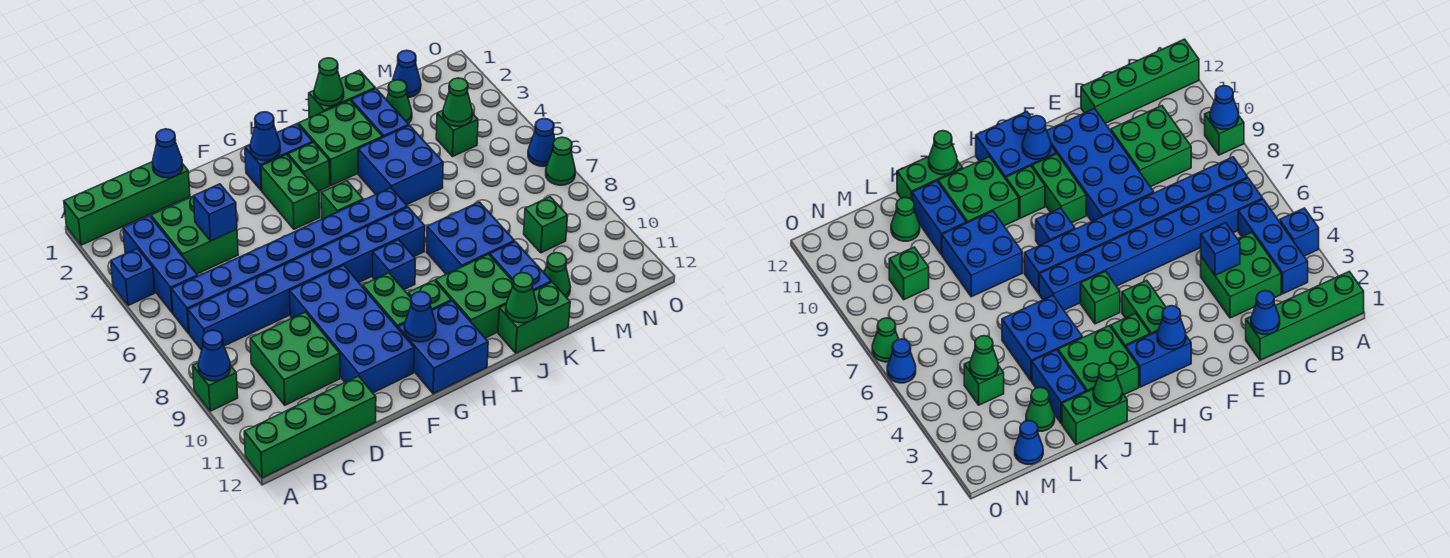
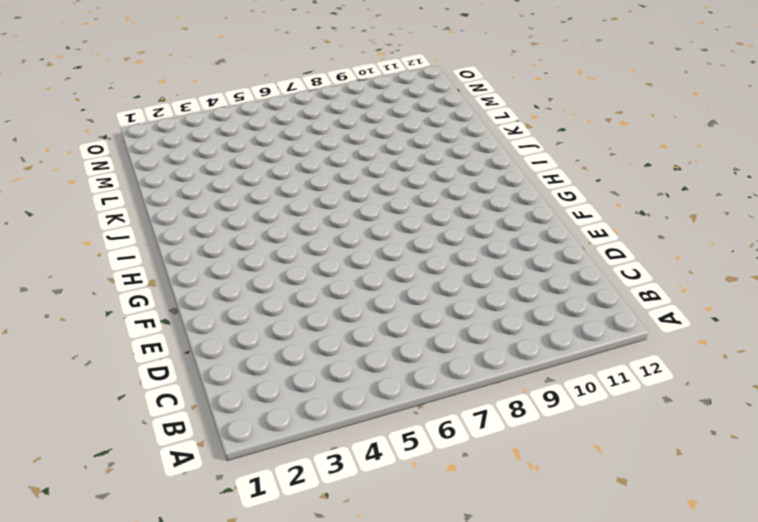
none -> green brick A1:D1 level 1
none -> blue brick A4 level 1
none -> green brick A9 level 1
none -> green brick A12:D12 level 1

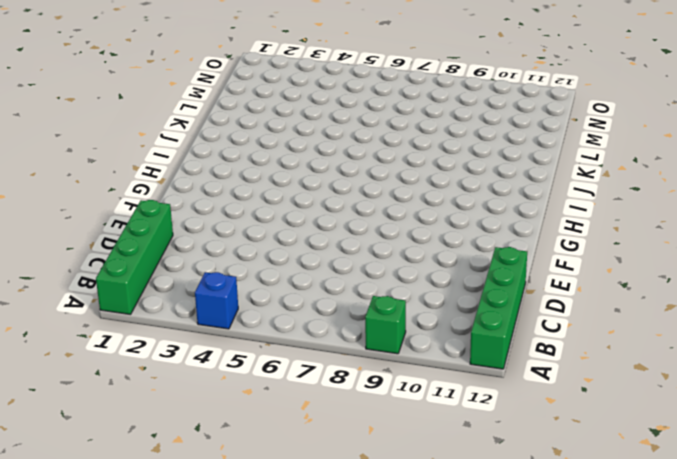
none -> blue brick B3:B5 level 1
none -> blue brick B6:I6 level 1
none -> blue brick B7:I7 level 1
none -> green brick C3:D4 level 1

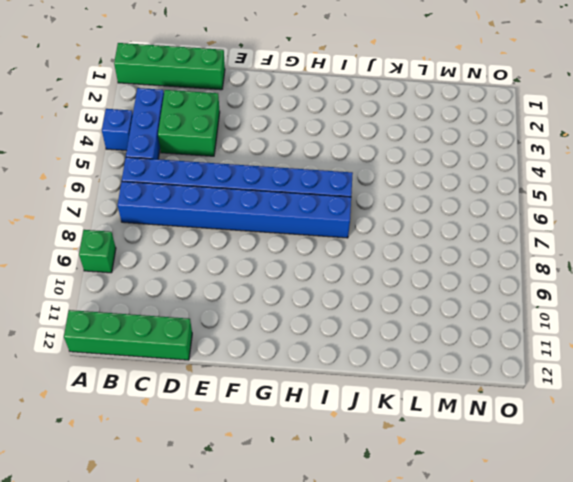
none -> green brick C9:D10 level 1
none -> blue brick E8:F11 level 1
none -> blue brick G2:H2 level 1
none -> green brick G3:G4 level 1

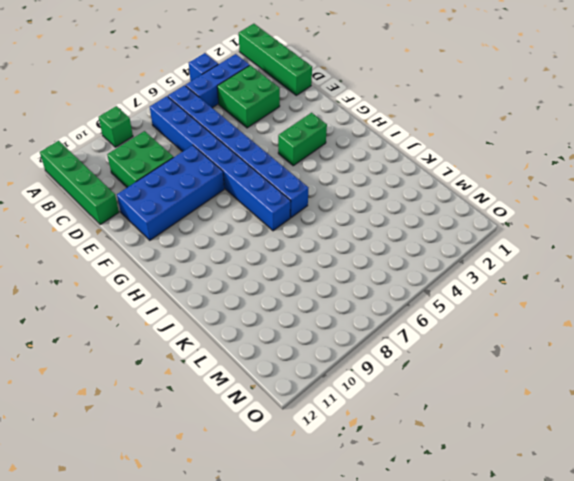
none -> blue brick G2:H2 level 1
none -> green brick G9:G10 level 1
none -> blue brick G11:H12 level 1
none -> green brick H3 level 1

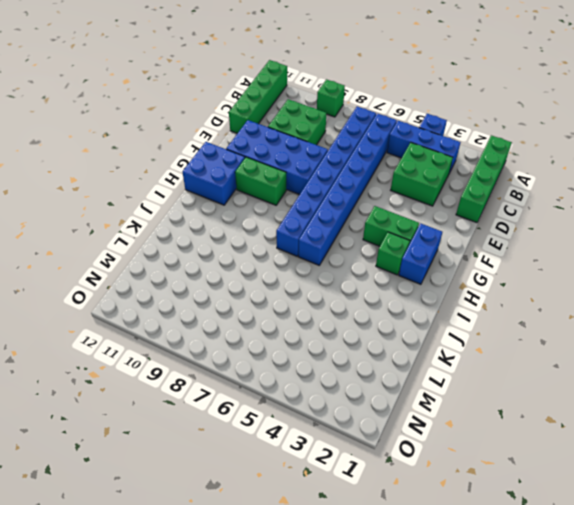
none -> green brick H5 level 1
none -> blue brick H8 level 1
none -> green brick H10 level 1
none -> green brick I2:J3 level 1

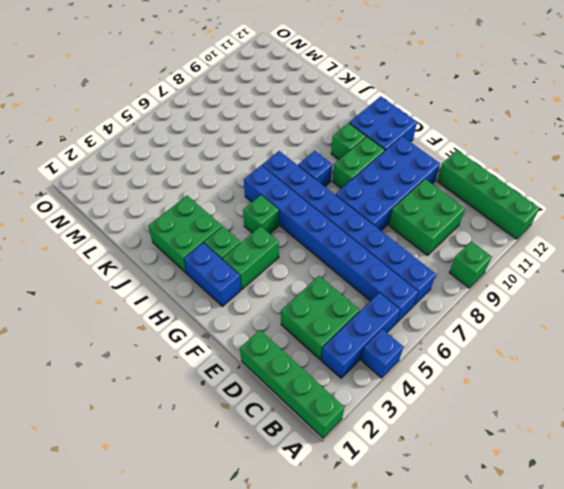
none -> green brick I10:J11 level 1
none -> green brick J1:K1 level 1
none -> blue brick J4:K5 level 1
none -> blue brick J8:K9 level 1

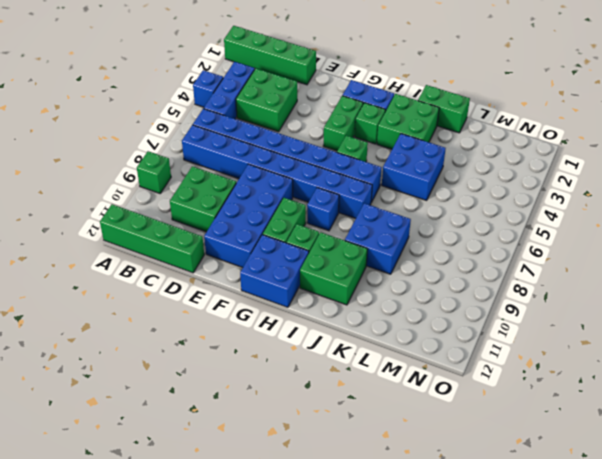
none -> green brick J12:K12 level 1
none -> blue brick K2:K3 level 1
none -> blue brick K10:K11 level 1
none -> green cone L2 level 1

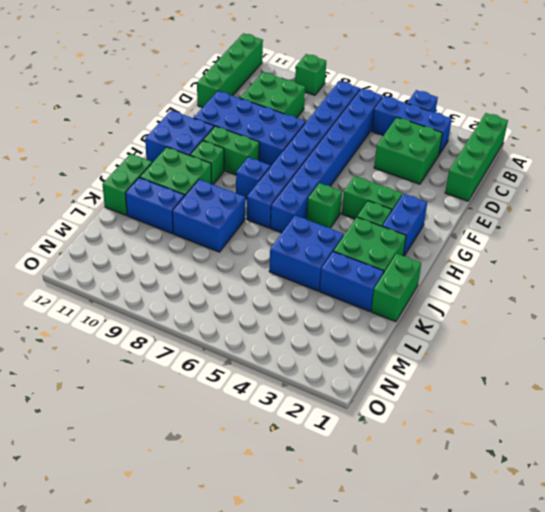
none -> green cone L2 level 1
none -> green cone L11 level 1
none -> blue cone M1 level 1
none -> green brick M4 level 1

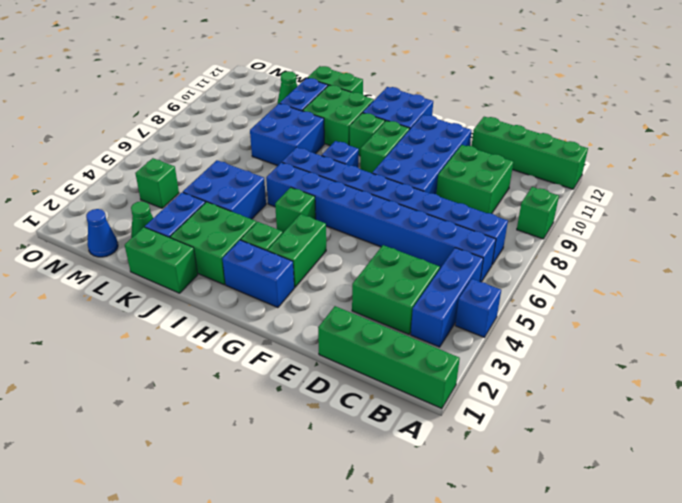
none -> green brick M9 level 1
none -> blue cone O6 level 1
none -> green cone O7 level 1
none -> blue cone A9 level 2

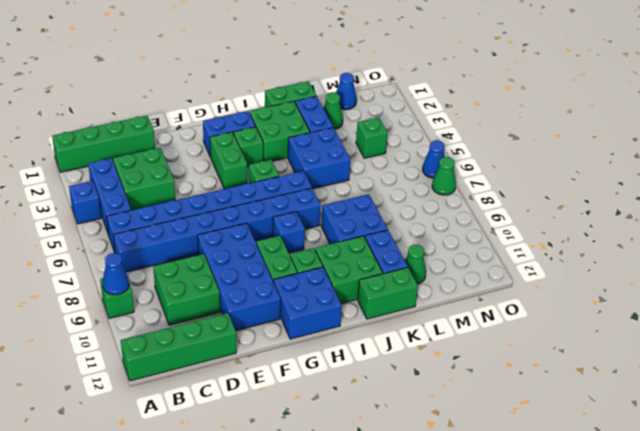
none -> green brick M9 level 1
none -> blue cone D1 level 2
none -> blue brick D4 level 2
none -> blue cone G2 level 2

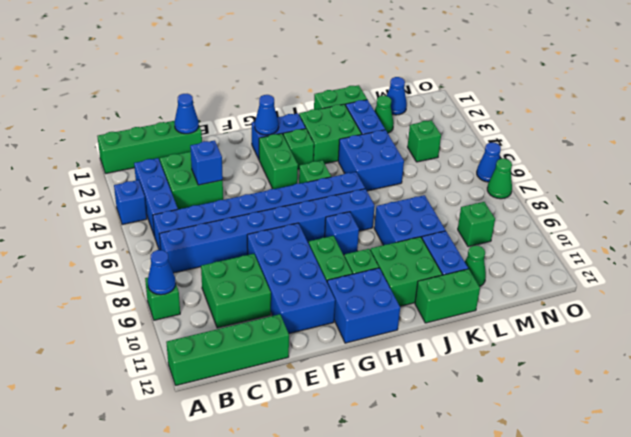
none -> blue cone G11 level 2
none -> green cone J1 level 2
none -> green cone J12 level 2
none -> green cone M4 level 2

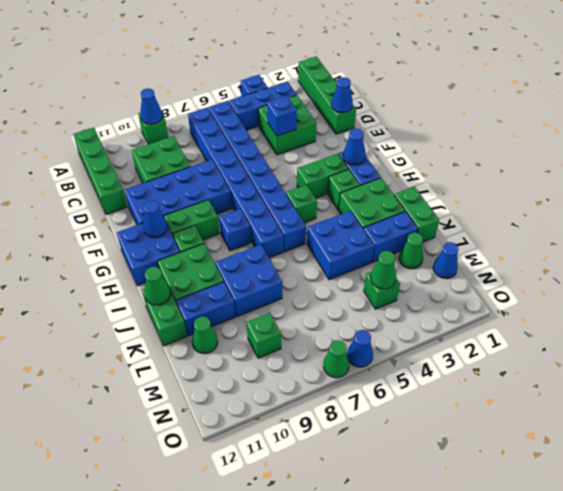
none -> green cone J1 level 2

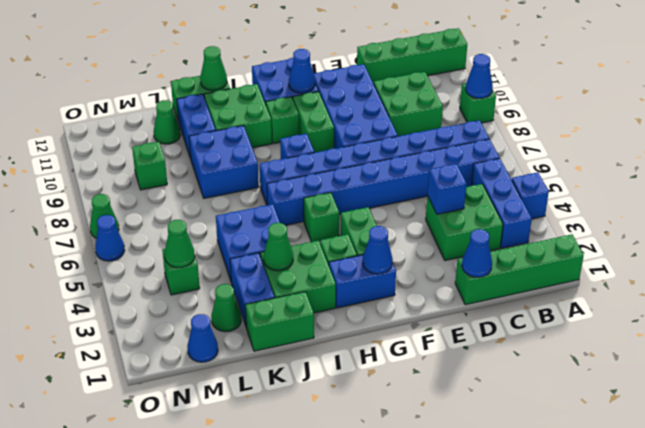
green cone J3 level 2 -> green cone J1 level 2

